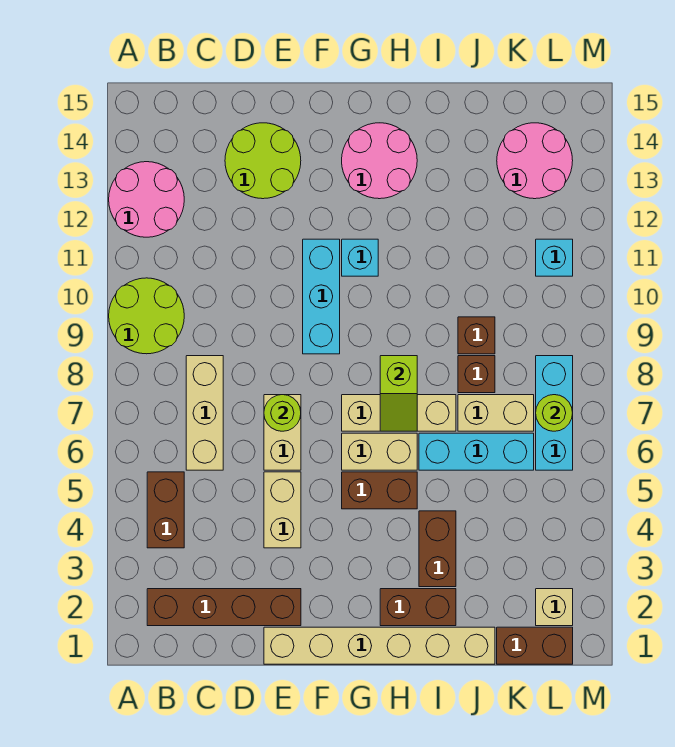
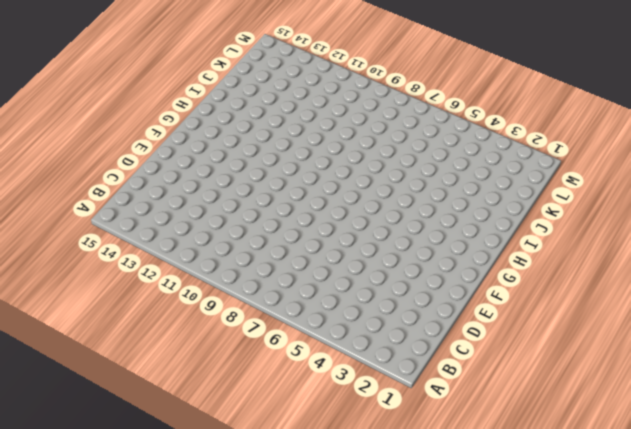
none -> lime round brick A9:B10 level 1
none -> pink round brick A12:B13 level 1
none -> brown brick B2:E2 level 1

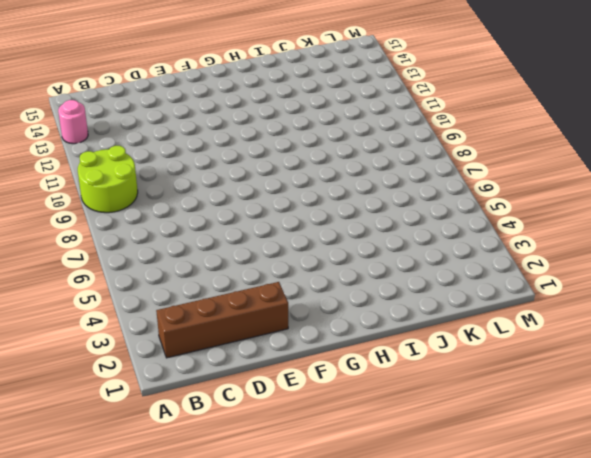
pink round brick A13 level 1 -> pink round brick A12:B13 level 1
none -> brown brick B4:B5 level 1
none -> tan brick C6:C8 level 1
none -> lime round brick D13:E14 level 1

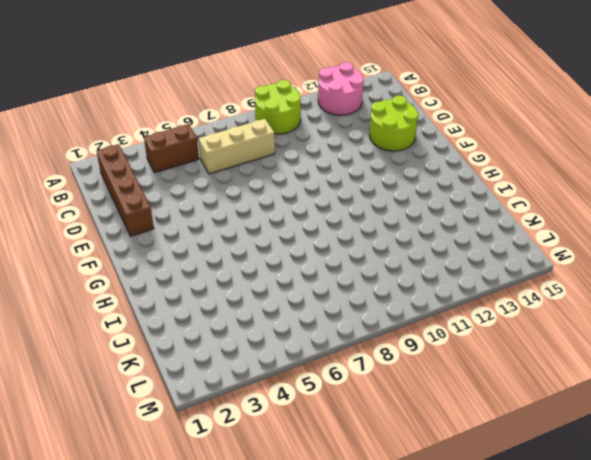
none -> tan brick E1:J1 level 1
none -> tan brick E4:E5 level 1
none -> tan brick E6:E7 level 1

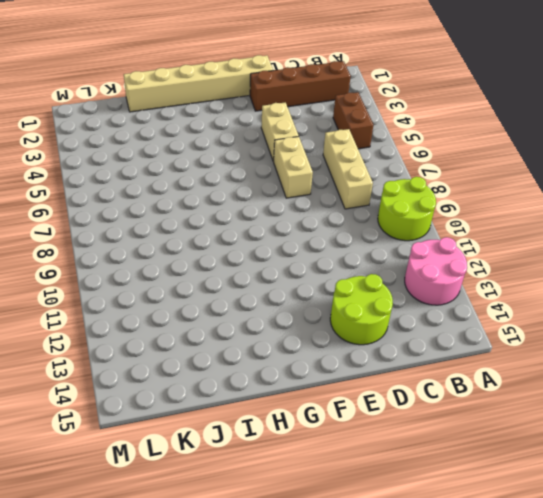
none -> cyan brick F9:F11 level 1
none -> brown brick G5:H5 level 1
none -> tan brick G6:H6 level 1

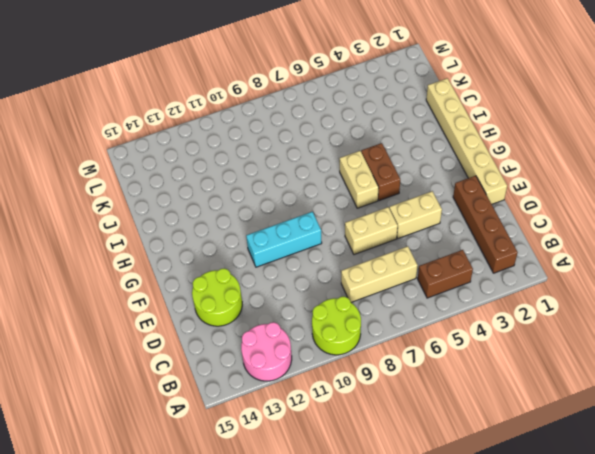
none -> tan brick G7:I7 level 1
none -> cyan brick G11 level 1
none -> pink round brick G13:H14 level 1

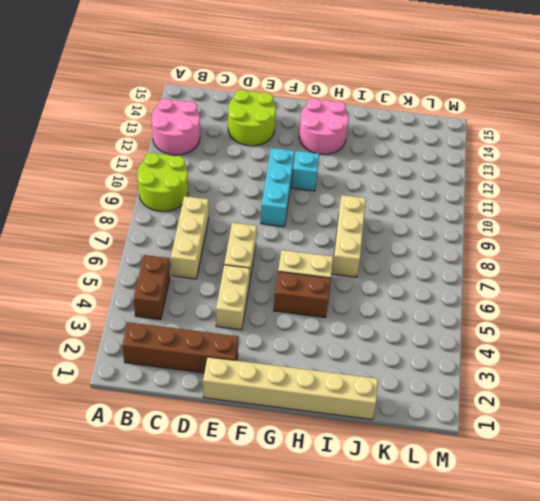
tan brick I7:I9 level 1 -> tan brick G7:I7 level 1
none -> brown brick H2:I2 level 1
none -> brown brick I3:I4 level 1
none -> cyan brick I6:K6 level 1

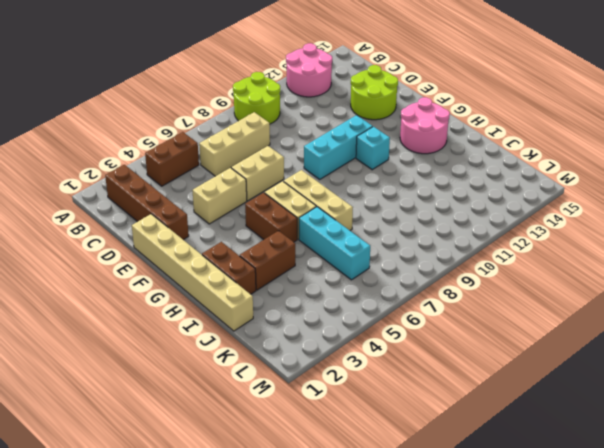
none -> tan brick J7:K7 level 1
none -> brown brick J8 level 1
none -> brown brick J9 level 1

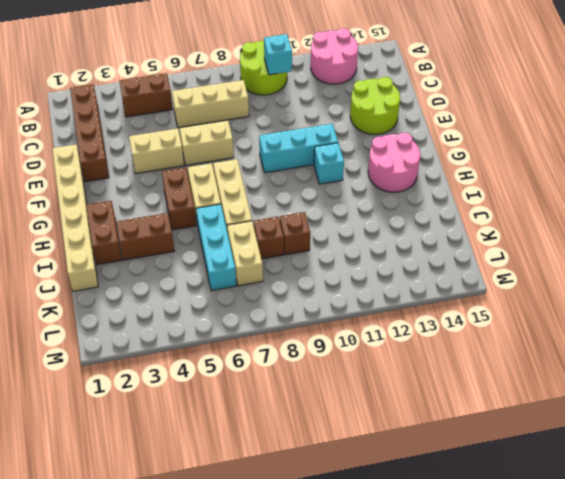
cyan brick B10 level 2 -> cyan brick L11 level 1
none -> brown brick K1:L1 level 1
none -> pink round brick K13:L14 level 1
none -> tan brick L2 level 1

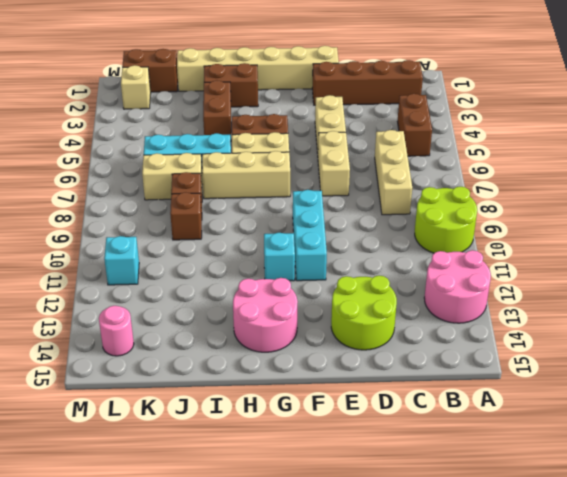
pink round brick L14 level 1 -> pink round brick K13:L14 level 1
none -> cyan brick L6:L8 level 1
none -> lime round brick E7 level 2
none -> lime slope H7:H8 level 2 top 8

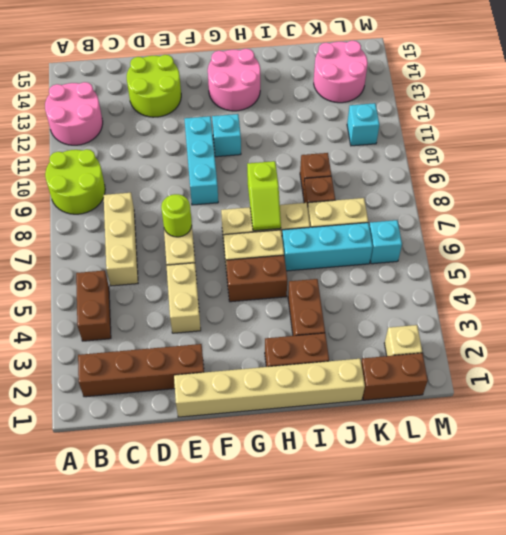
cyan brick L6 level 1 -> cyan brick L6:L8 level 1
none -> lime round brick L7 level 2

